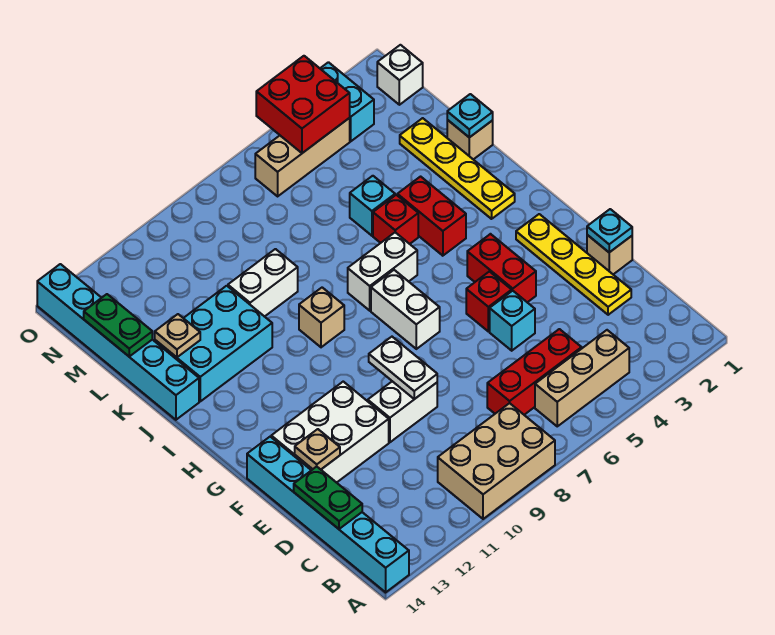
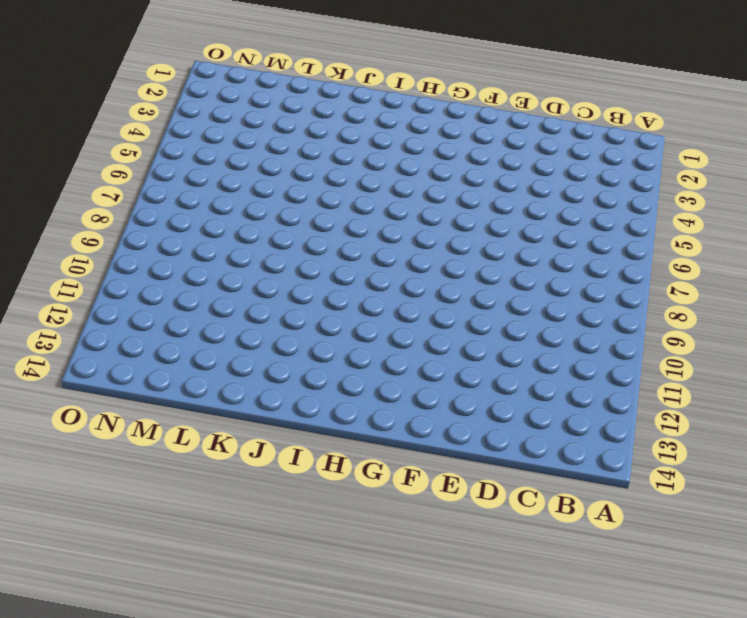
none -> tan brick A8:B10 level 1
none -> cyan brick A14:F14 level 1
none -> tan brick B4:B6 level 1
none -> red brick C5:C7 level 1

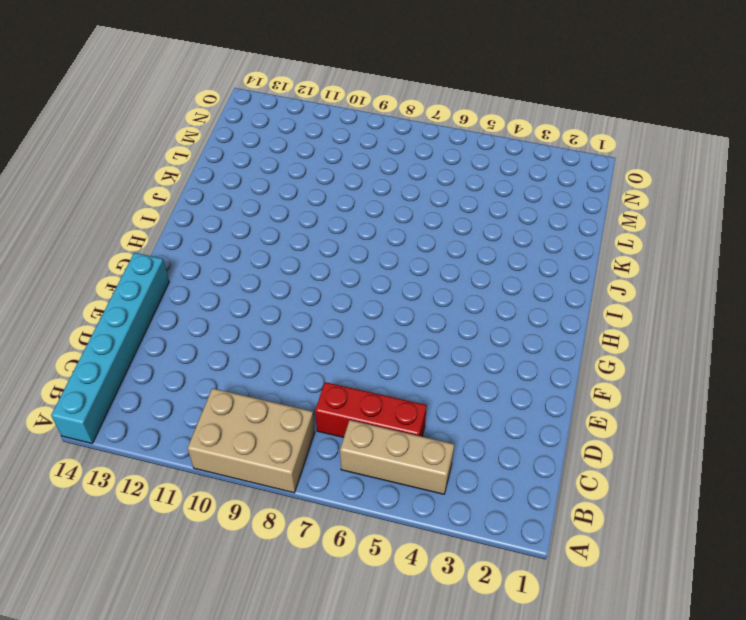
none -> yellow plate D2:G2 level 1
none -> tan brick E1 level 1
none -> cyan brick E5 level 1
none -> white brick E9:E10 level 1

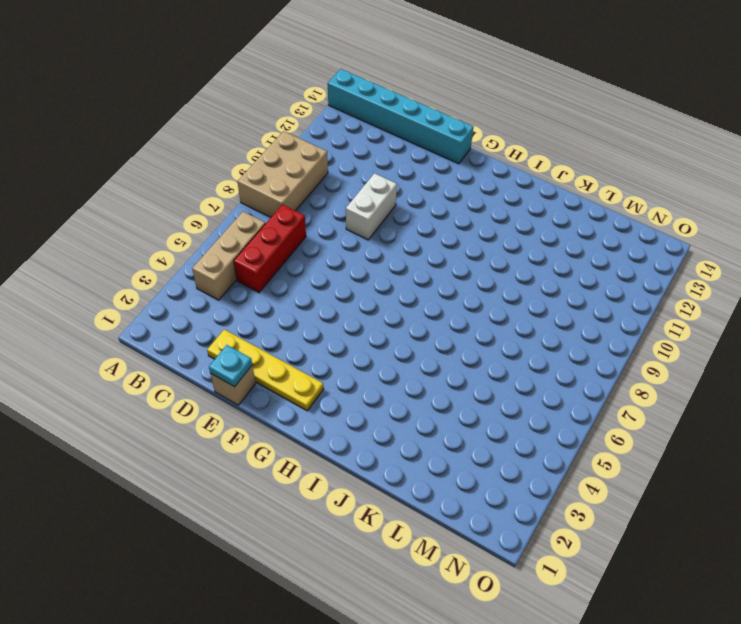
none -> cyan brick E5 level 1
none -> white brick E11:F13 level 1
none -> red brick F4:G4 level 1
none -> red brick F5 level 1

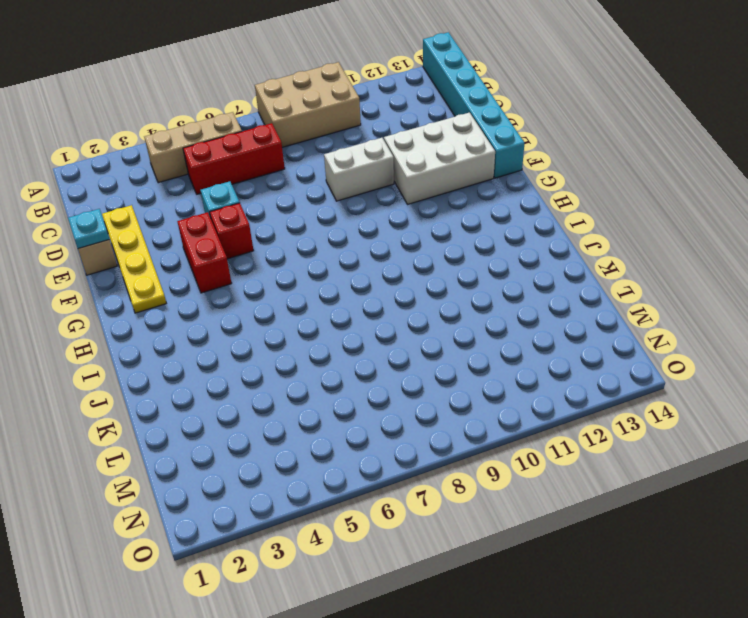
none -> white brick G7:H7 level 1
none -> yellow plate I2:L2 level 1
none -> red brick I4:J4 level 1
none -> white brick I6:I7 level 1

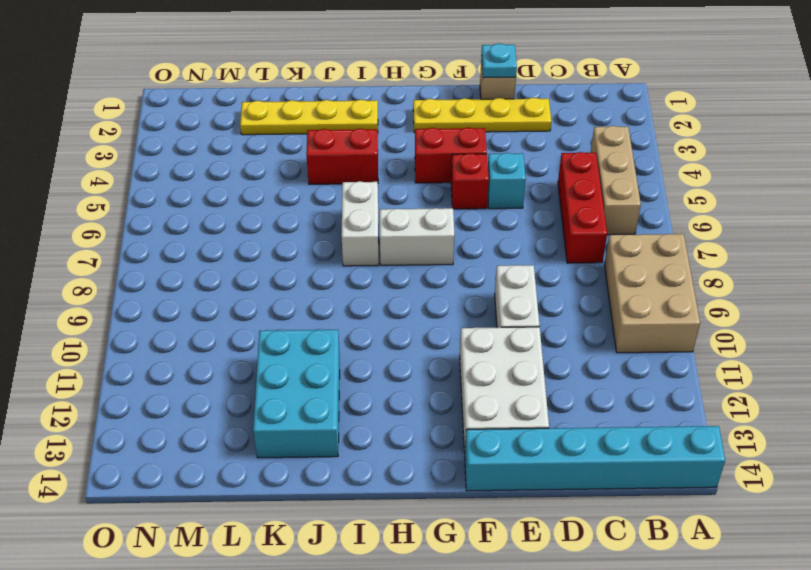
none -> tan brick I9 level 1
none -> red brick J5 level 1
none -> cyan brick J14:O14 level 1
none -> tan brick K1 level 1

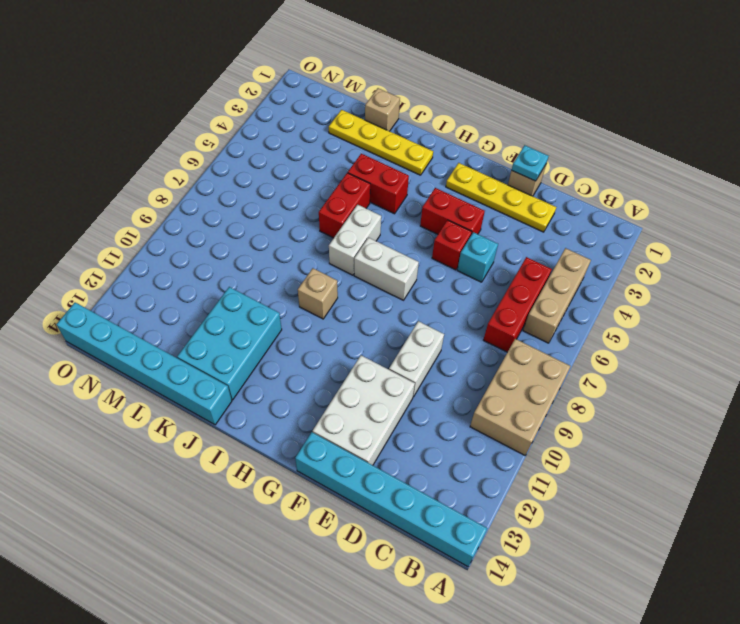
red brick J5:J6 level 1 -> red brick J5 level 1
none -> cyan brick K5 level 1
none -> white brick K9:K10 level 1
none -> white brick N1 level 1
none -> cyan brick N3:O3 level 1

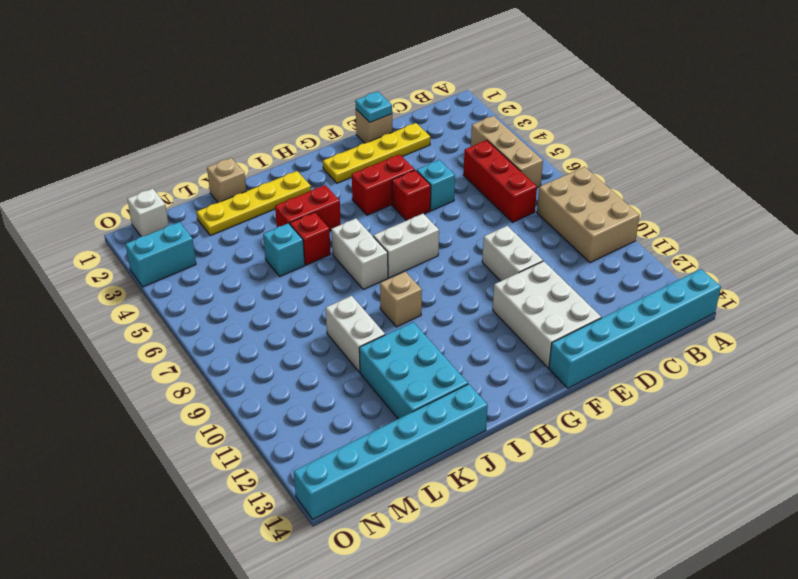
none -> tan brick N4:N6 level 1
none -> green plate C14:D14 level 2
none -> white plate E9:F9 level 2
none -> tan plate E13 level 2

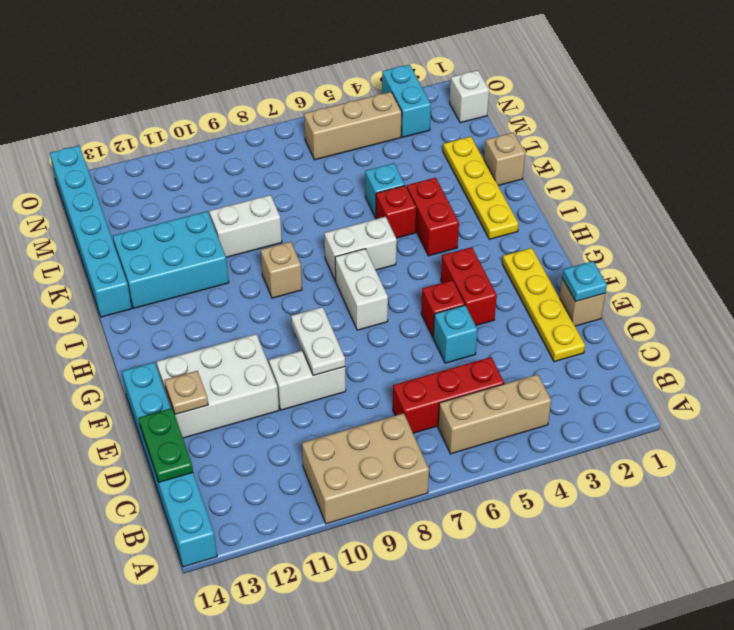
none -> cyan plate K1 level 2
none -> tan plate K13 level 2
none -> green plate L14:M14 level 2
none -> red brick N4:O5 level 2

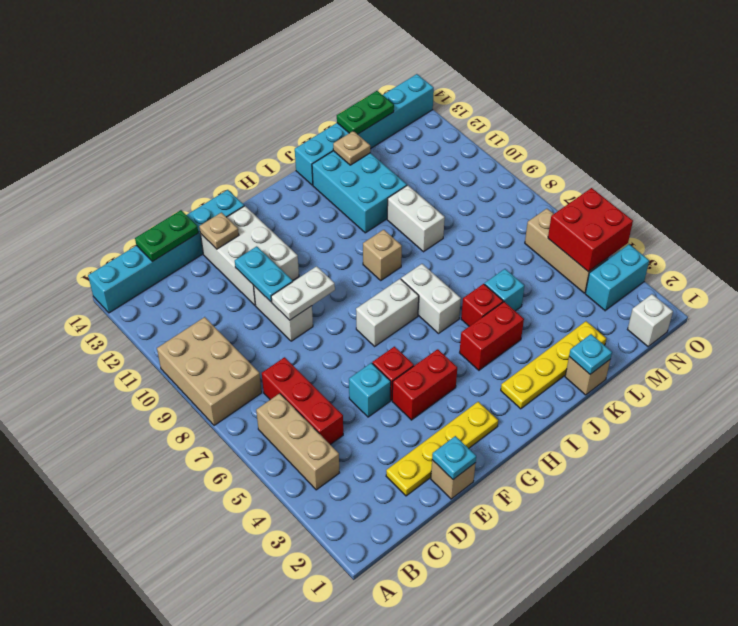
cyan plate E10:E11 level 2 -> none

